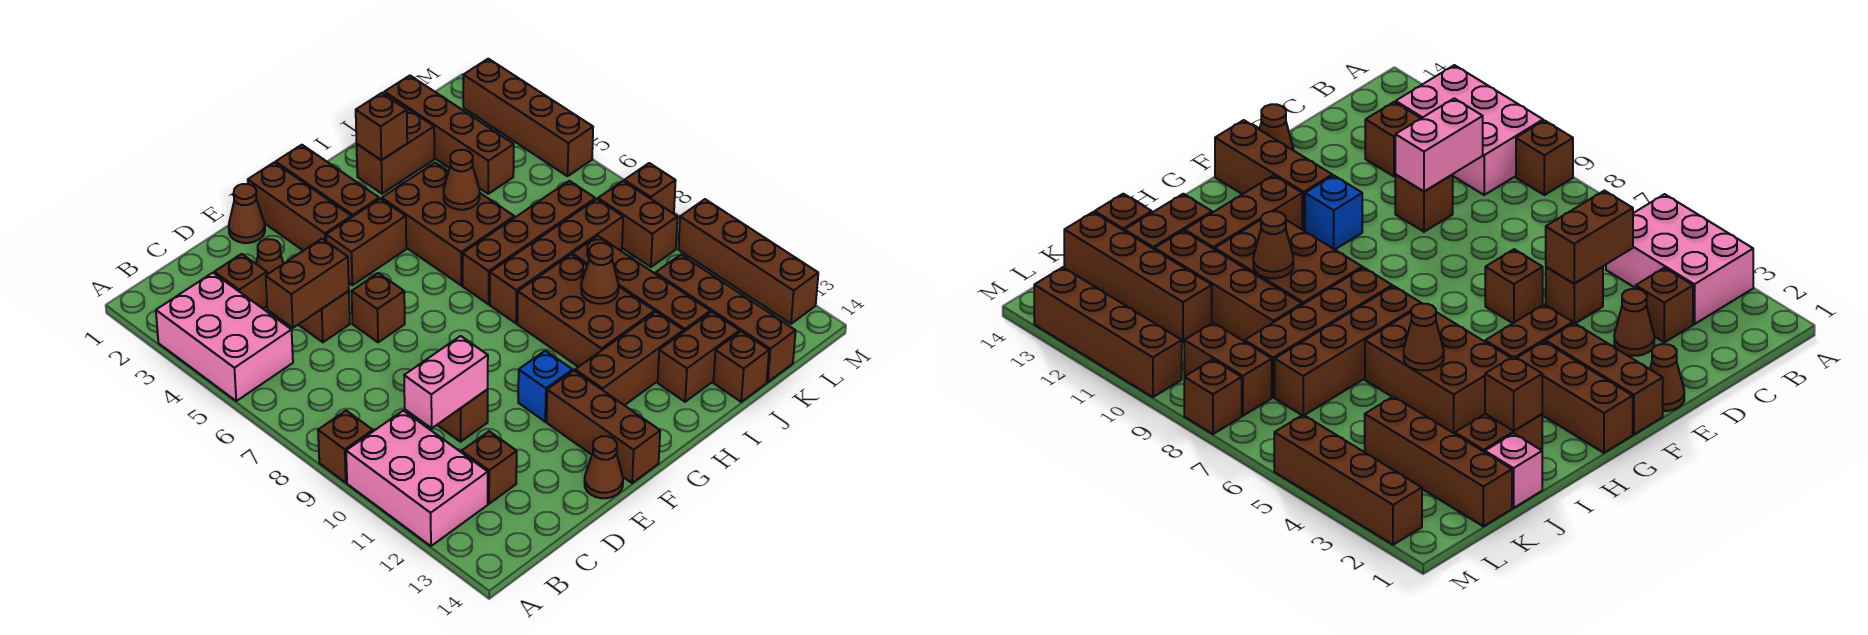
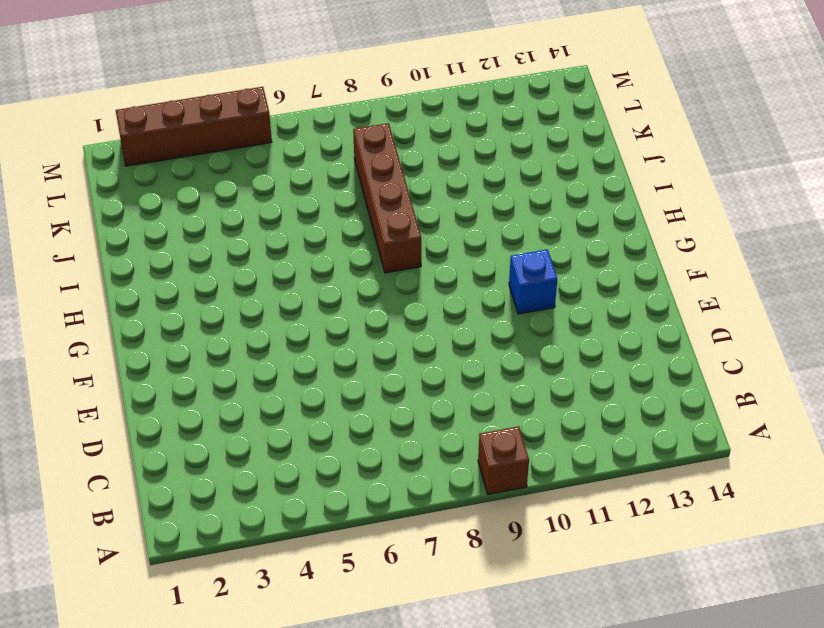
none -> pink brick A3:B5 level 1
none -> pink brick A10:B12 level 1
none -> brown brick C3 level 1
none -> brown brick C12 level 1

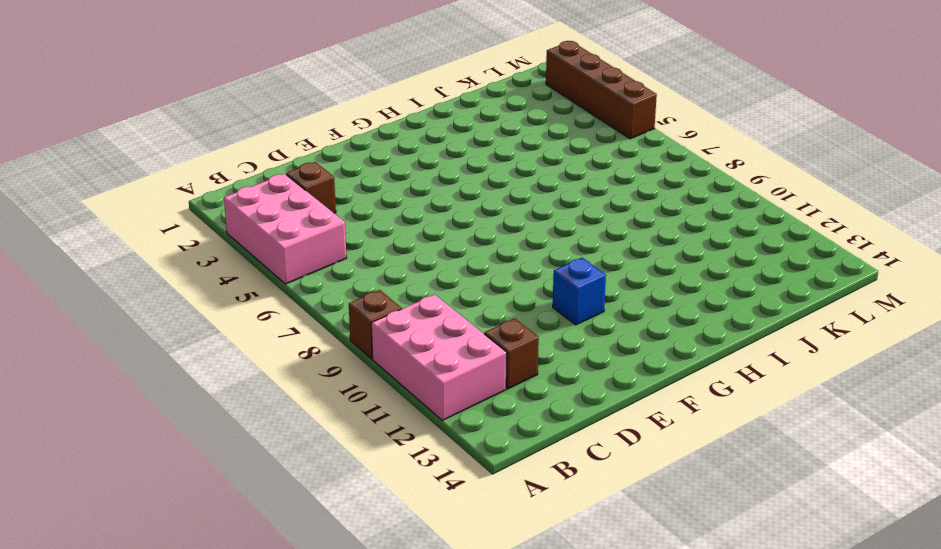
none -> brown cone D3 level 1
none -> brown brick D5 level 1
none -> brown brick D10 level 1
none -> brown cone E1 level 1

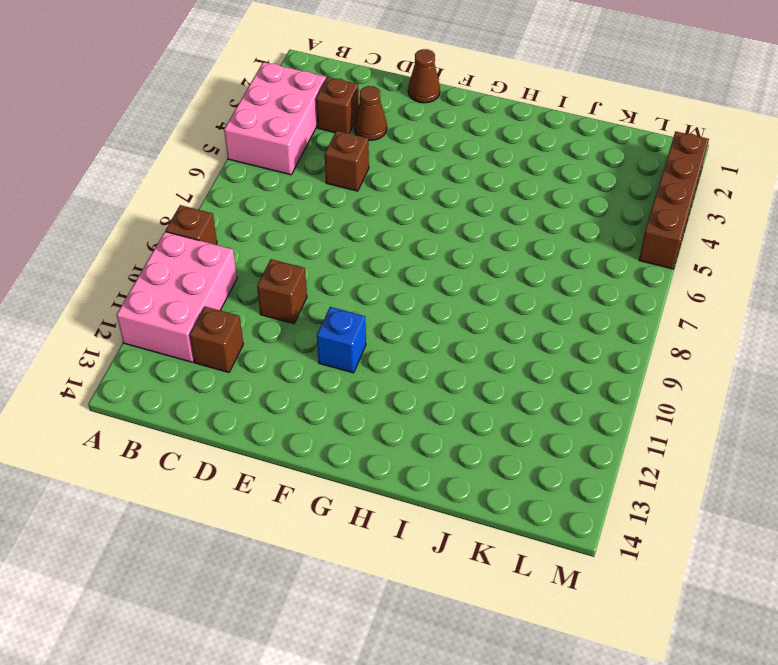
none -> brown brick E6 level 1
none -> brown cone E14 level 1
none -> brown brick F1:F3 level 1
none -> brown brick F4:G4 level 1

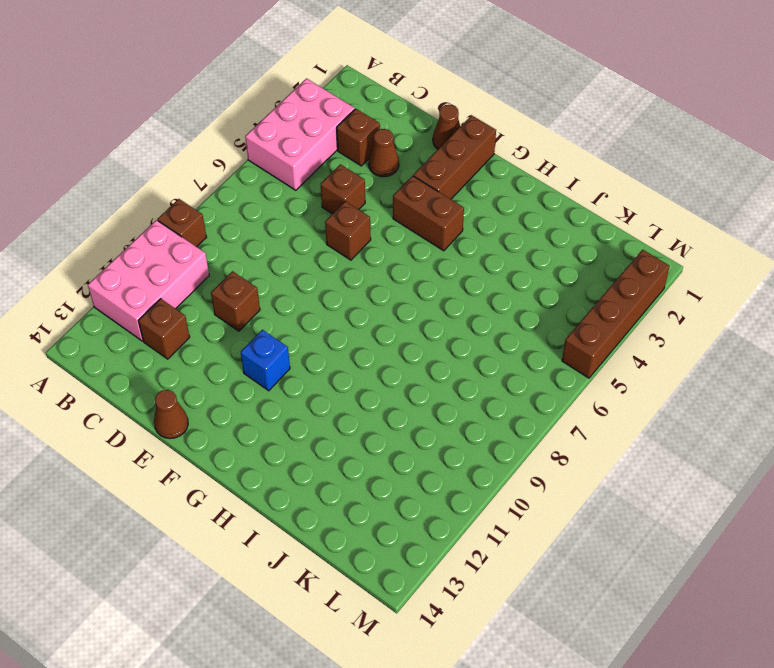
none -> brown brick F12:F14 level 1
none -> brown brick G1:G3 level 1
none -> brown brick G12:I12 level 1
none -> brown brick H4:I6 level 1

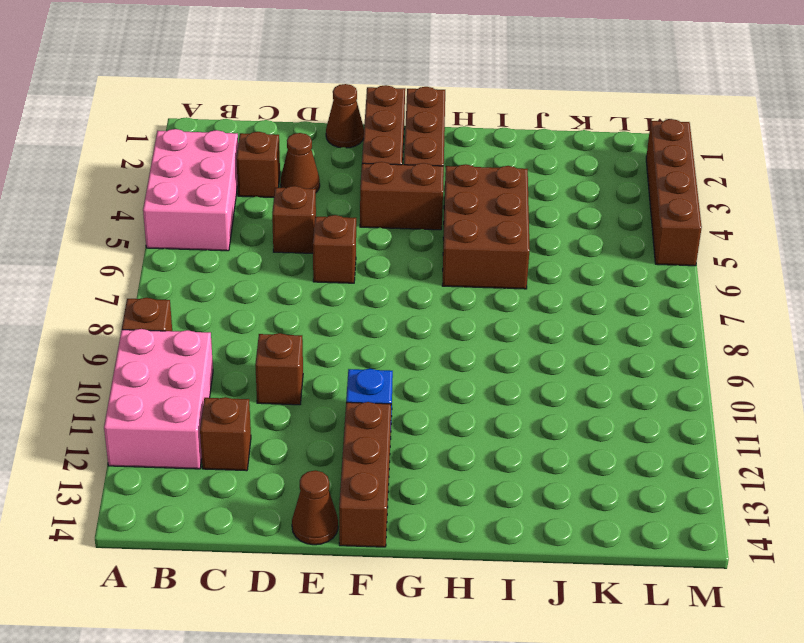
none -> brown brick G12:I12 level 1
none -> brown brick H7:K7 level 1
none -> brown brick H8:K8 level 1
none -> brown brick H9:I11 level 1

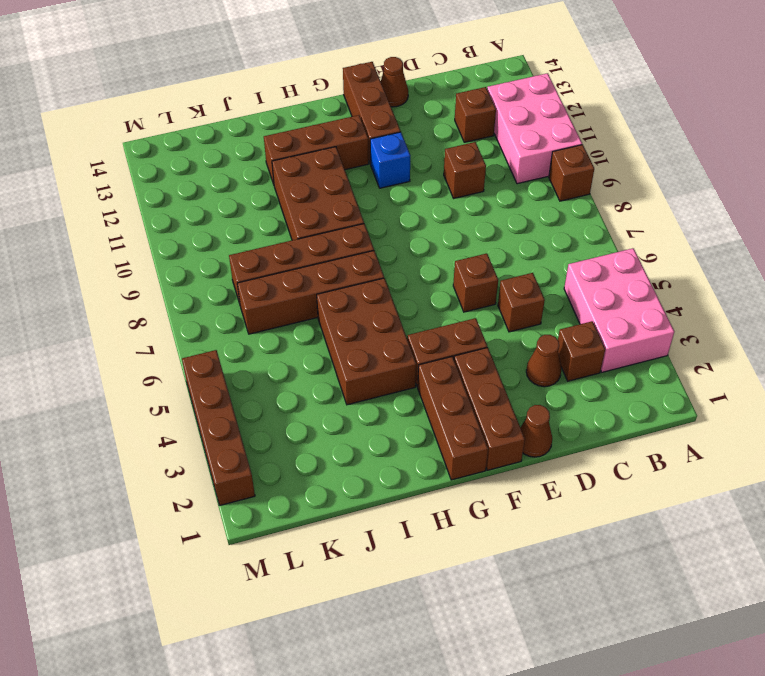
none -> brown brick I2:J2 level 1
none -> brown brick I13:J13 level 1
none -> pink brick J1 level 1
none -> brown brick J9:J12 level 1

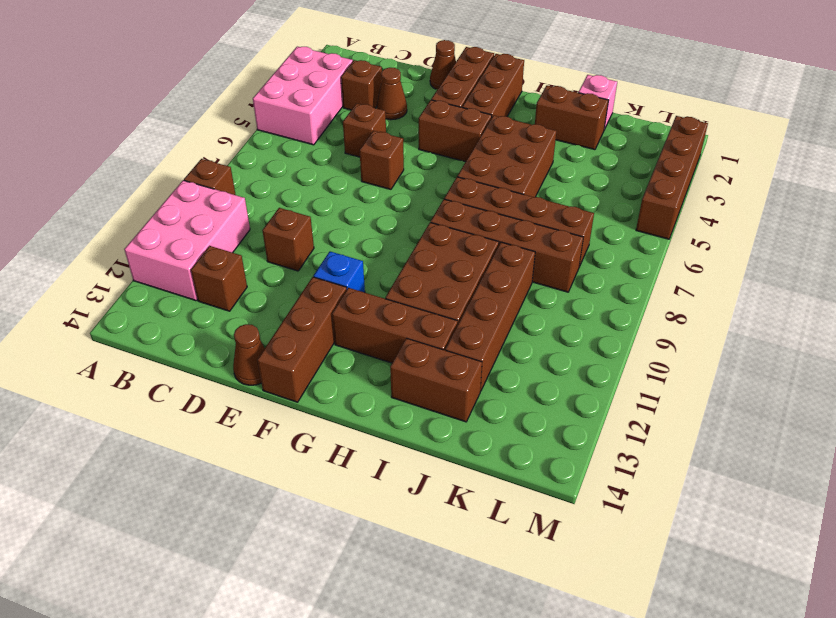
none -> brown brick J14 level 1
none -> brown brick K1:K4 level 1
none -> brown brick K11:K14 level 1
none -> brown brick L8:L9 level 1

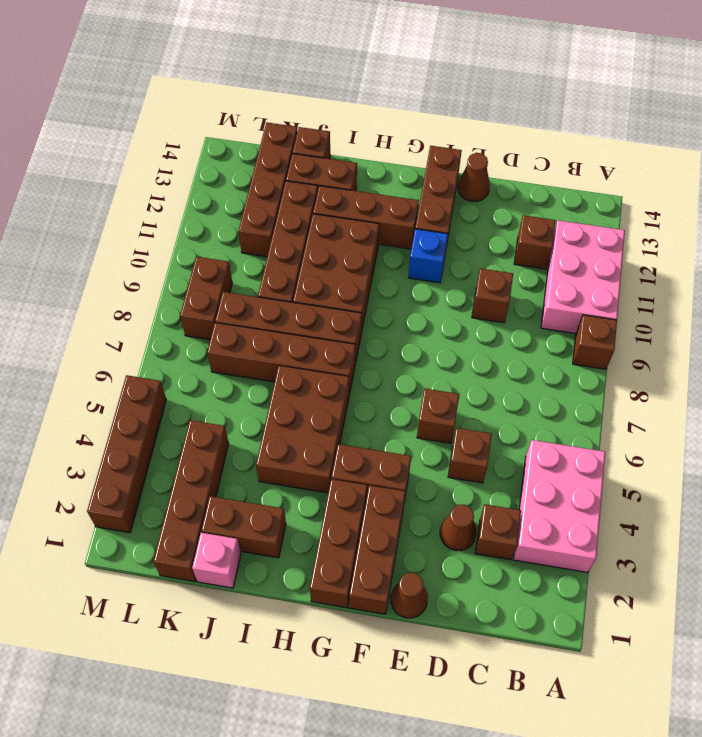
none -> brown brick M8 level 1
none -> brown brick M10:M13 level 1
none -> brown brick C5:D5 level 2
none -> pink brick C10:D10 level 2

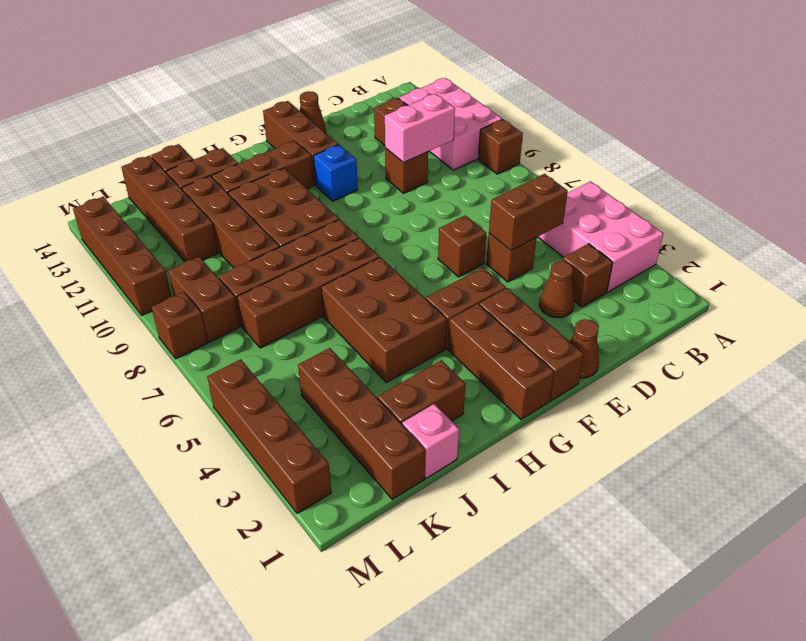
none -> brown brick I2 level 2
none -> brown cone I5 level 2
none -> brown cone I10 level 2

